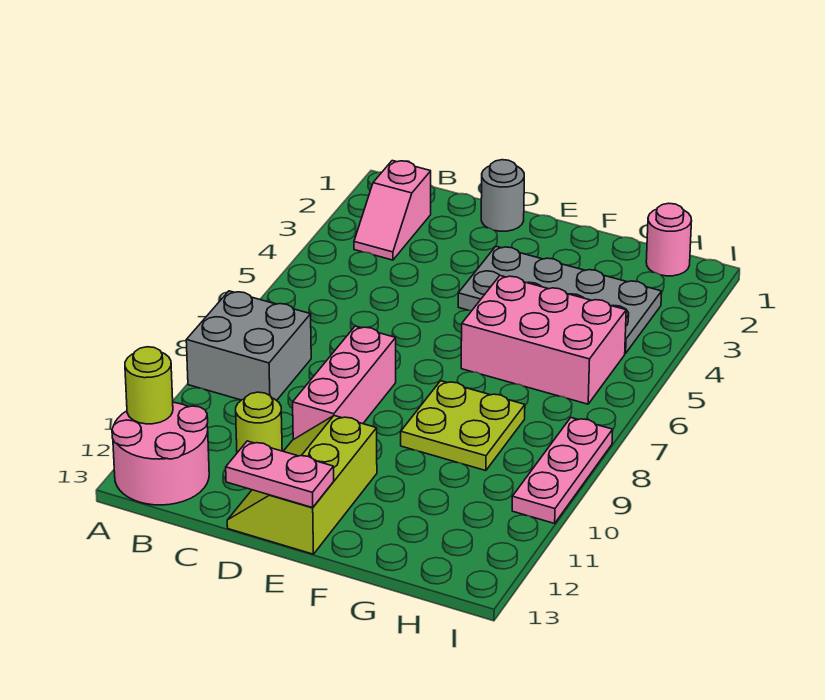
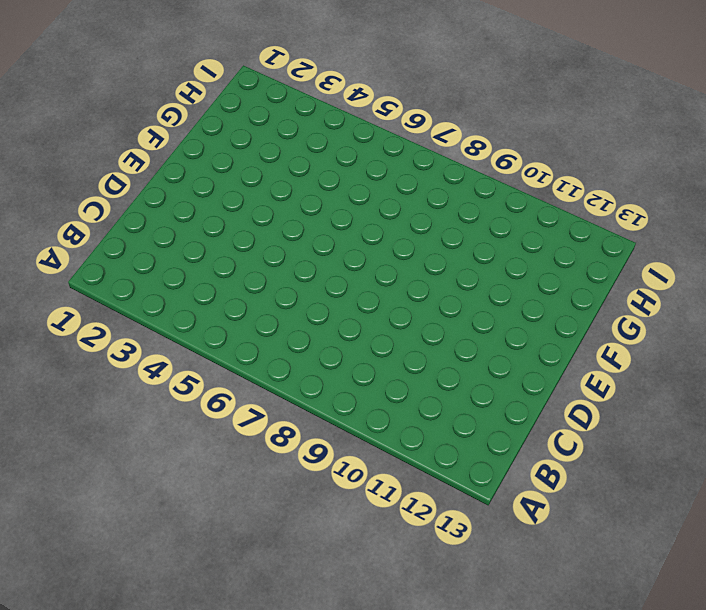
none -> grey brick A8:B9 level 1
none -> pink round brick A12:B13 level 1
none -> pink slope B2:B3 level 1 top 2

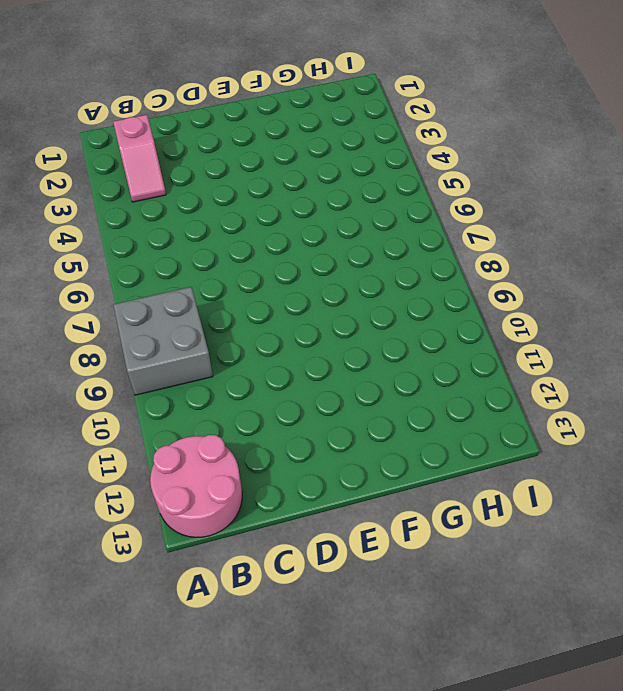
none -> lime round brick C11 level 1
none -> grey round brick D1 level 1
none -> pink brick D8:D10 level 1

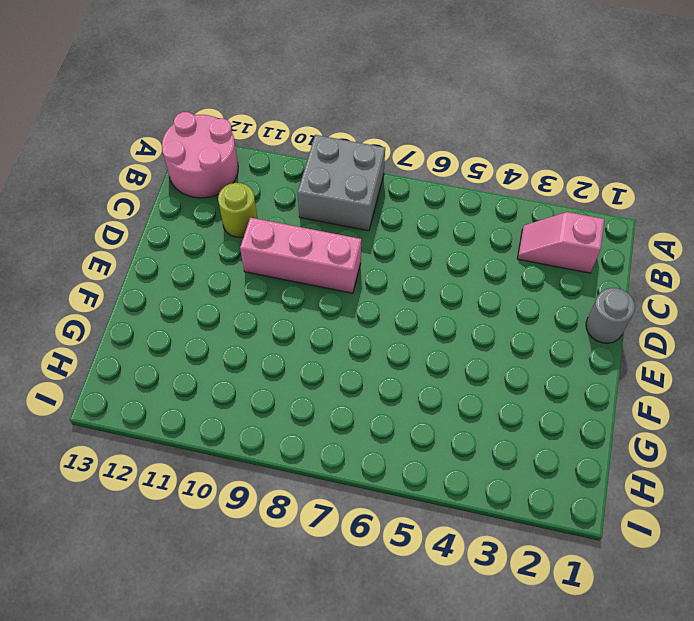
none -> lime slope D11:E13 level 1 top E
none -> grey plate E3:H4 level 1
none -> pink brick F5:H6 level 1

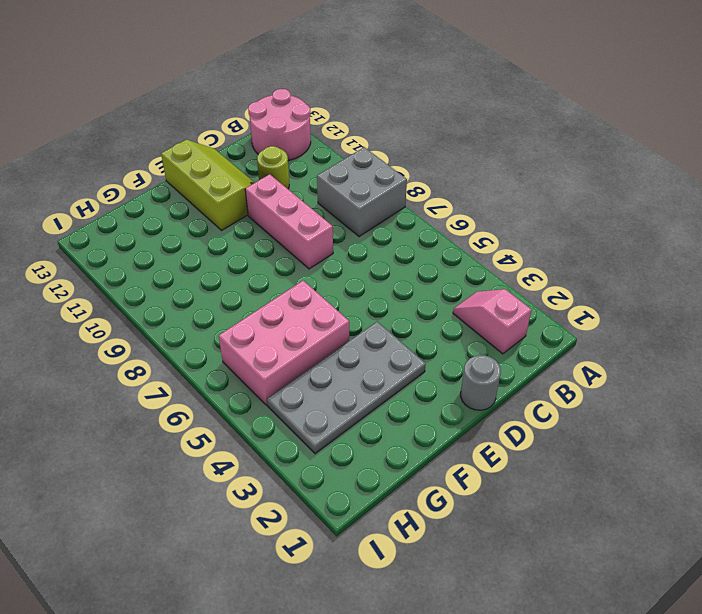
none -> lime plate F8:G9 level 1
none -> pink round brick H1 level 1
none -> pink plate I8:I10 level 1

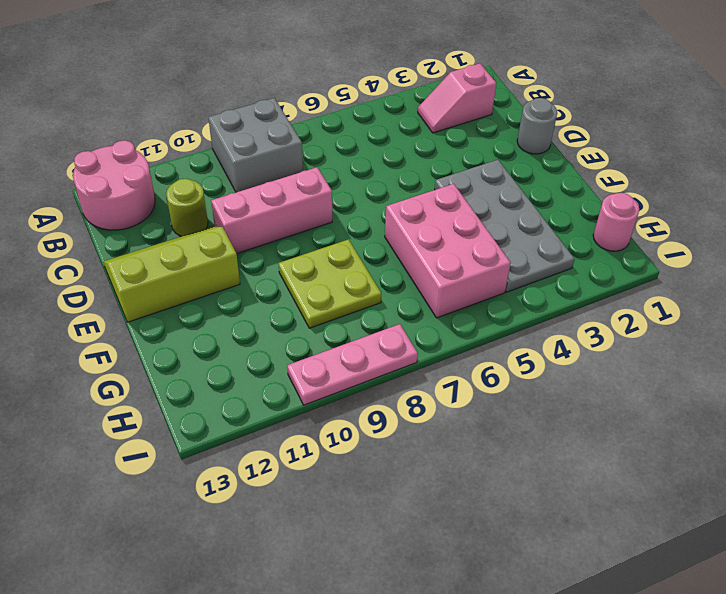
none -> lime round brick A12 level 2
none -> pink plate D13:E13 level 2

